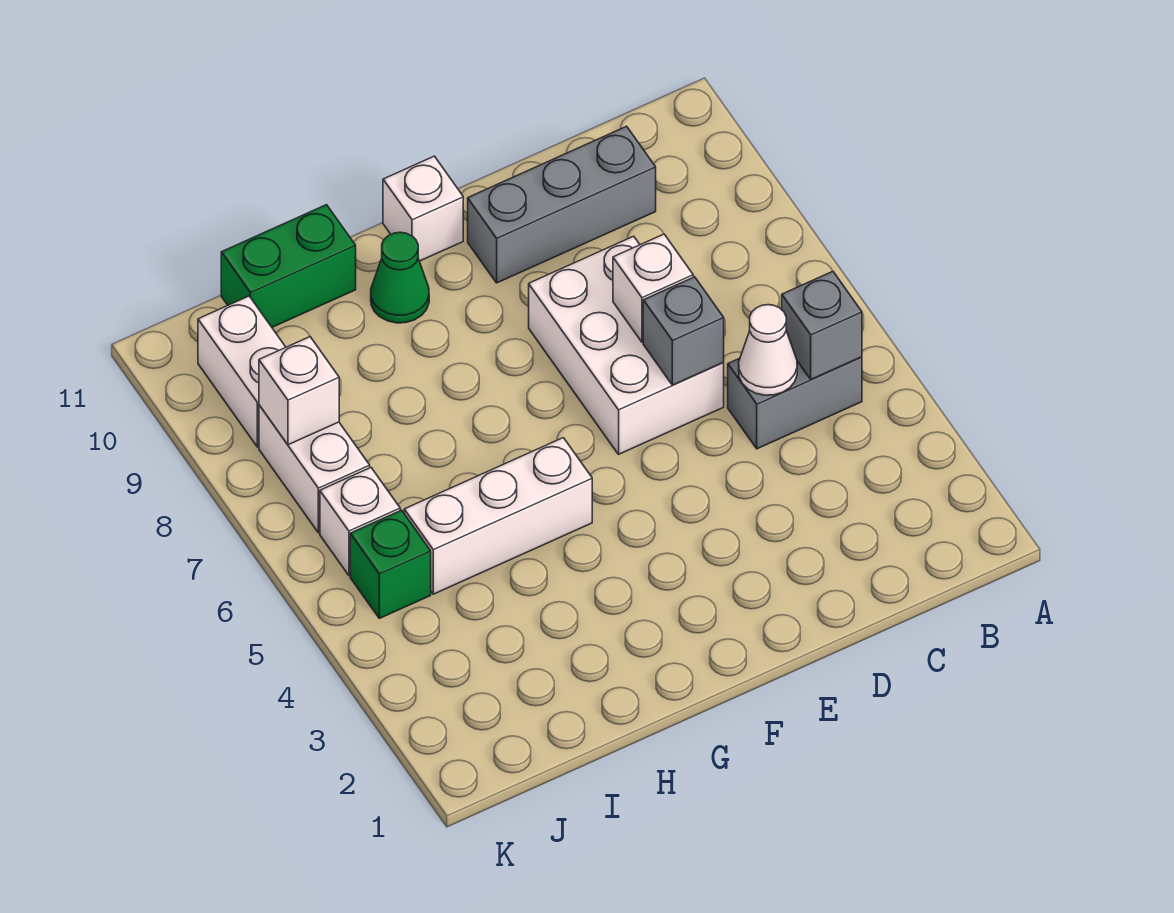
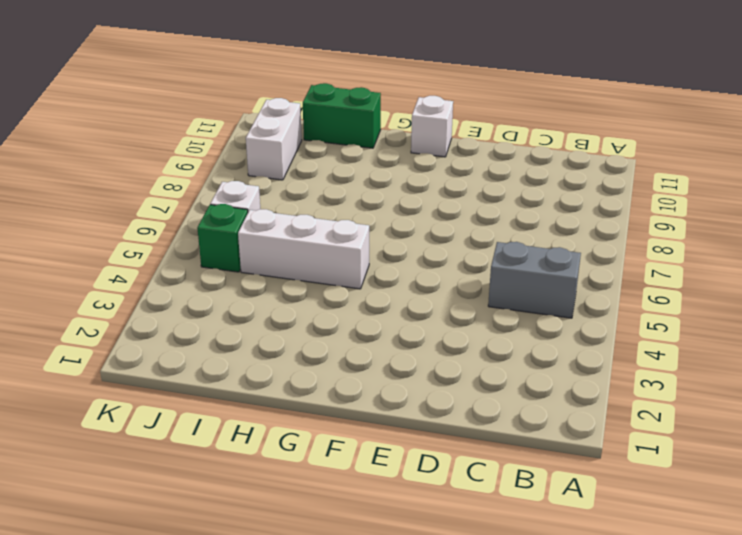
none -> grey brick C10:E10 level 1
none -> white brick D6:E8 level 1
none -> green cone G10 level 1

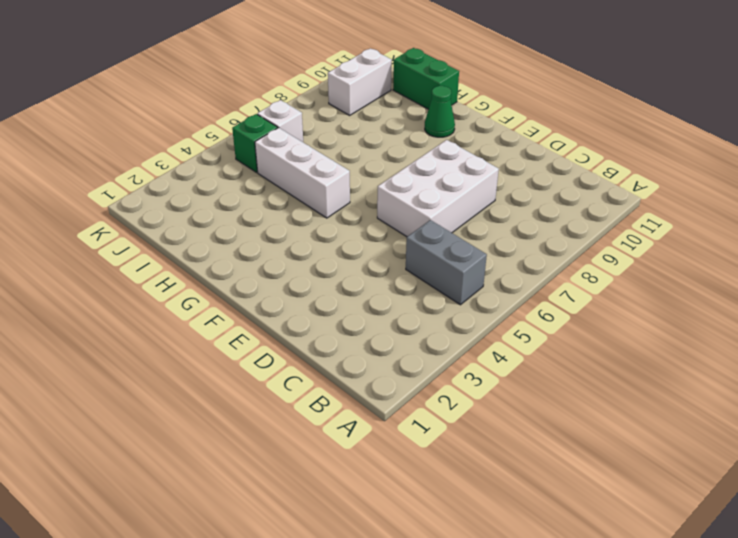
none -> grey brick C10:E10 level 1
none -> white brick F11 level 1
none -> white brick J7:J8 level 1

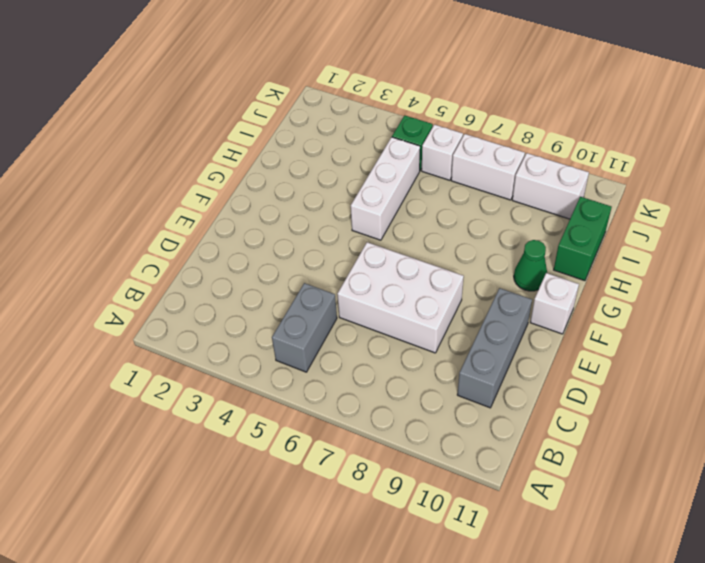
none -> grey brick B5 level 2
none -> white cone C5 level 2
none -> grey brick D6 level 2

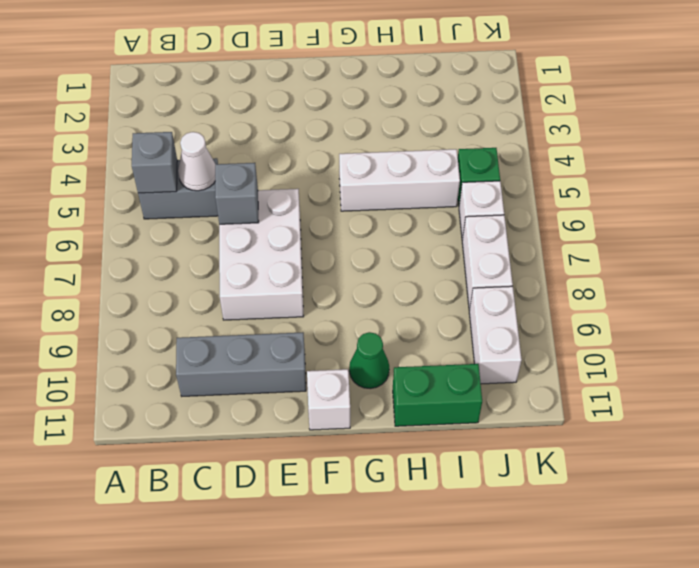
none -> white brick D7 level 2
none -> white brick J8 level 2

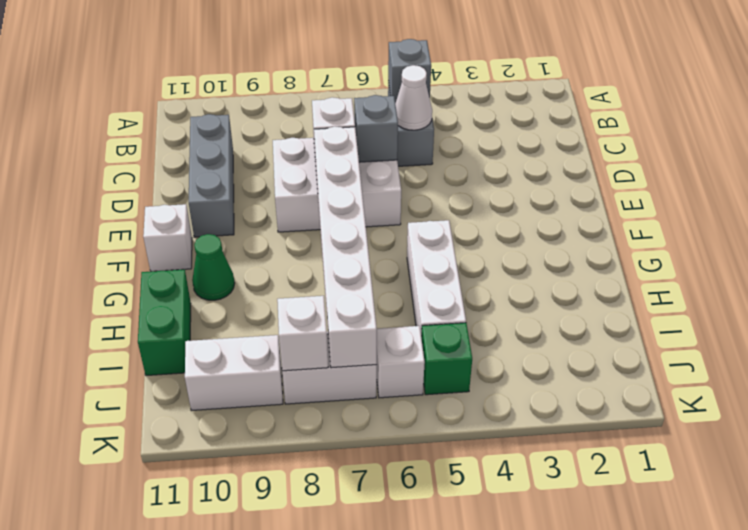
white brick E7:J7 level 2 -> none

